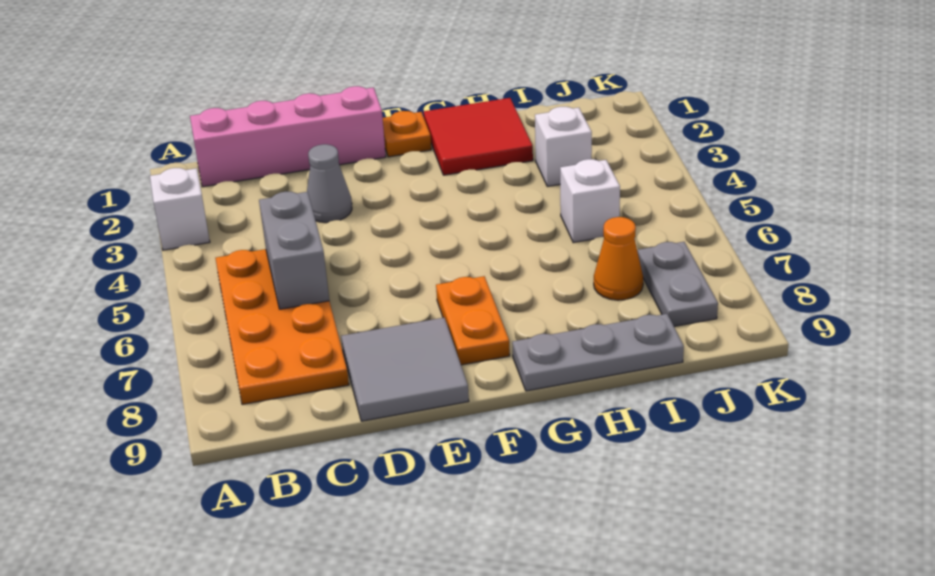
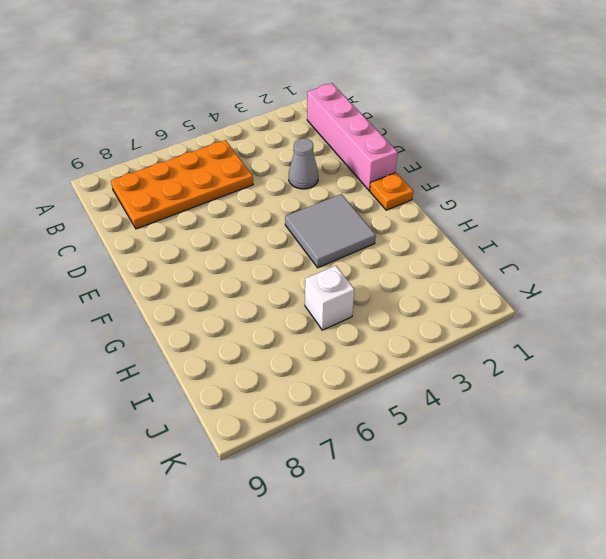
grey tile F3:G4 level 1 -> grey tile D8:E9 level 1
none -> white brick A3 level 1
none -> orange plate F7:F8 level 1
none -> red tile G1:H2 level 1

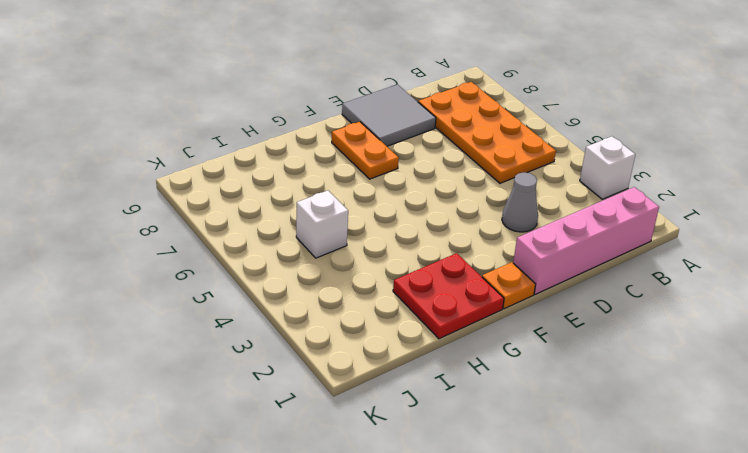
red plate G1:H2 level 1 -> red tile G1:H2 level 1
none -> grey plate G9:I9 level 1
none -> white brick I3 level 1
none -> orange cone I7 level 1

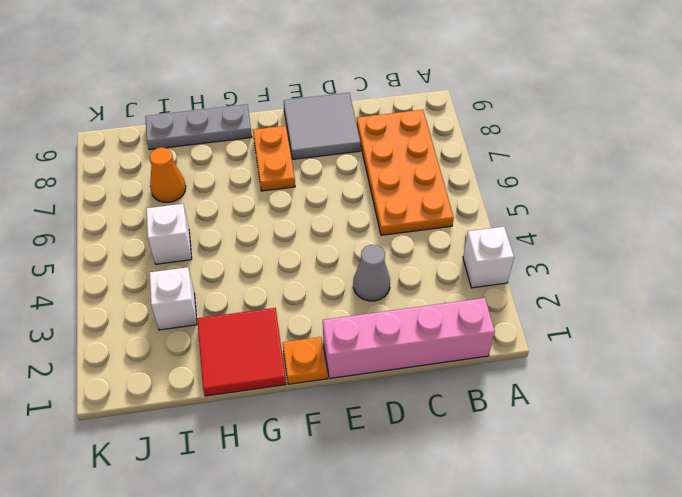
none -> grey plate J7:J8 level 1
none -> grey brick C5:C6 level 2

